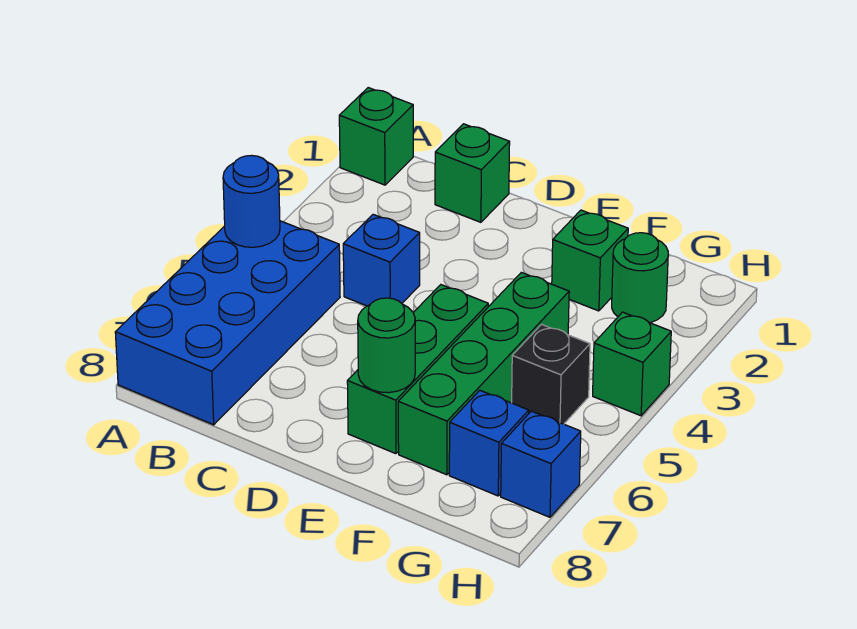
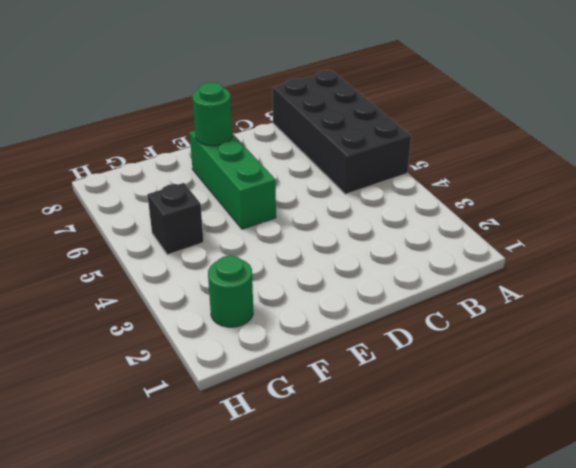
black brick A5:B8 level 1 -> blue brick A5:B8 level 1
none -> green brick A1 level 1
none -> green brick C1 level 1
none -> blue brick C4 level 1

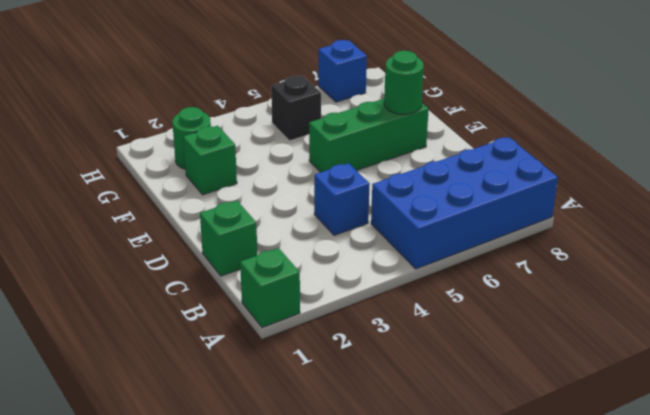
none -> green brick F4:F7 level 1
none -> blue brick G7 level 1
none -> green brick H4 level 1

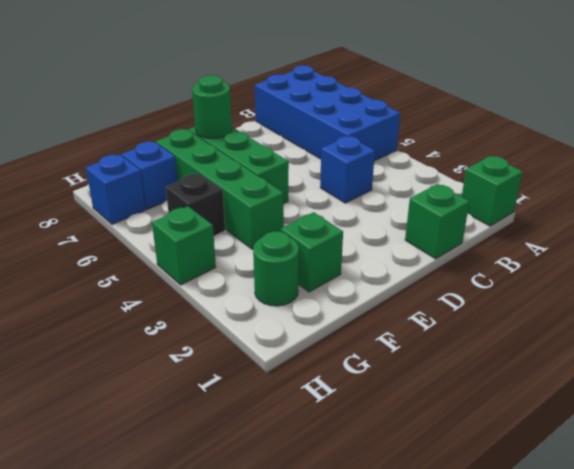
none -> blue round brick A5 level 2

